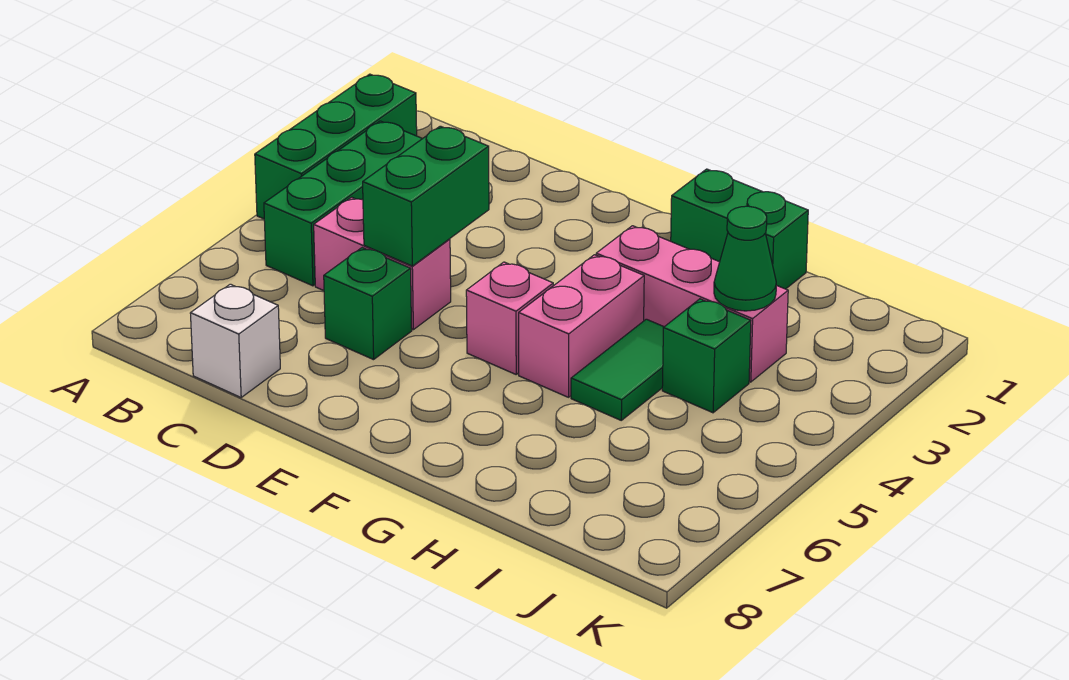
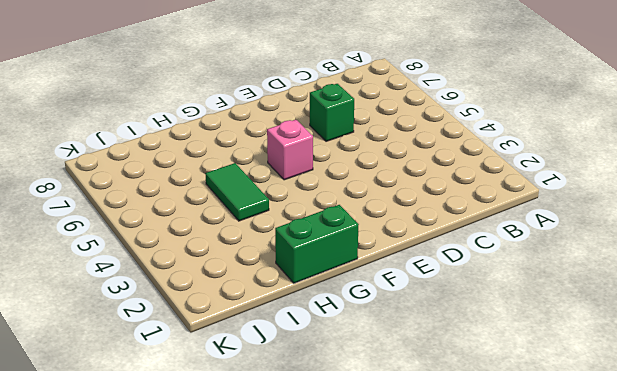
none -> green brick A2:A4 level 1
none -> green brick B3:B5 level 1
none -> pink brick C5:D5 level 1

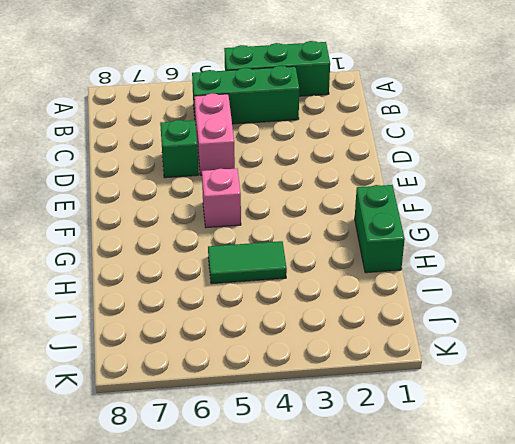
none -> white brick C8 level 1
none -> pink brick G3:I3 level 1
none -> pink brick G4:G5 level 1

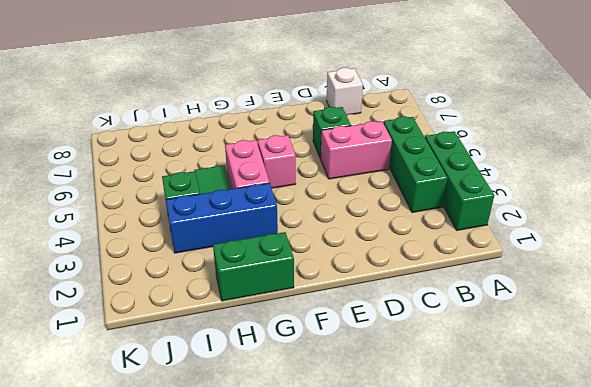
blue brick G3:I3 level 1 -> pink brick G3:I3 level 1
none -> green brick D4:D5 level 2
none -> green cone I3 level 2

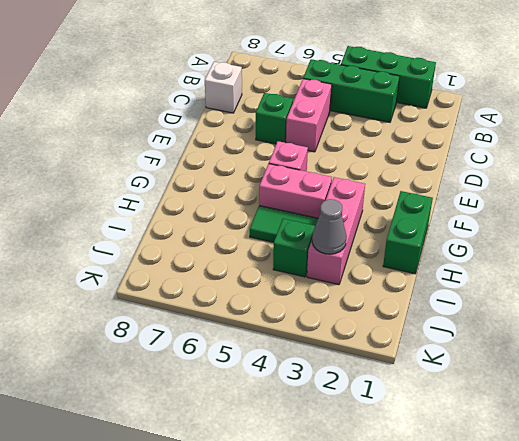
grey cone I3 level 2 -> green cone I3 level 2
none -> green brick D4:D5 level 2

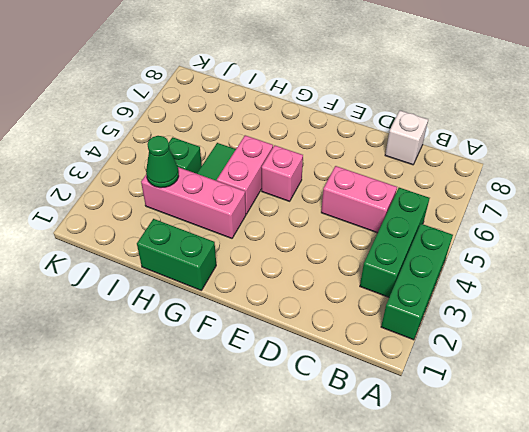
none -> green brick D6 level 1
none -> green brick D4:D5 level 2

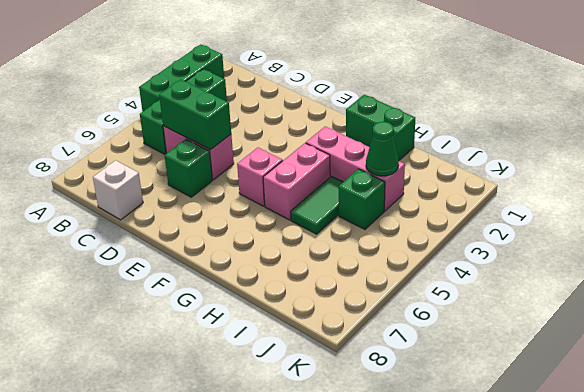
green brick C5:D5 level 2 -> green brick D4:D5 level 2

